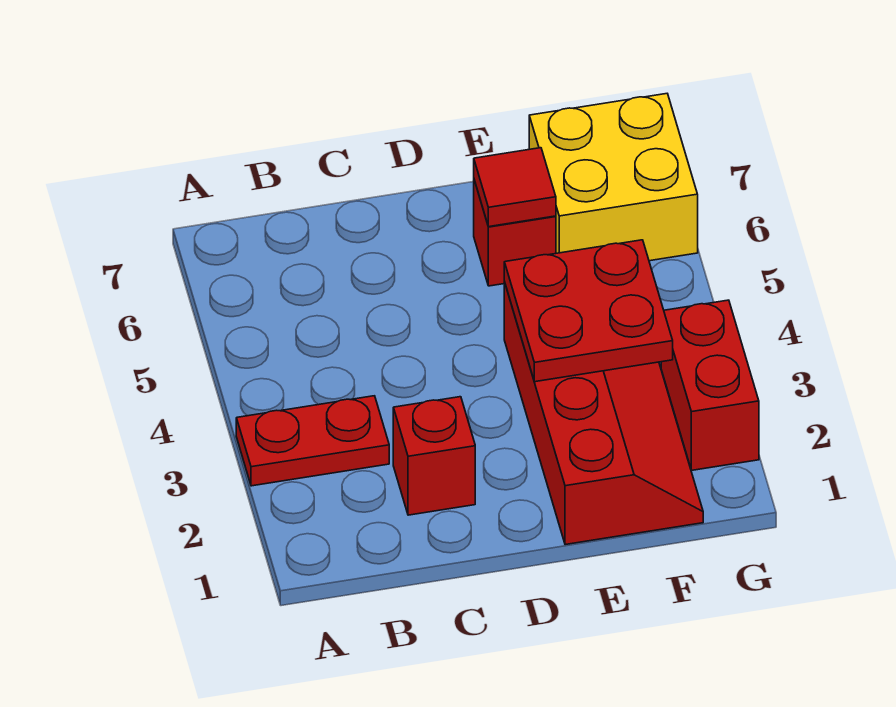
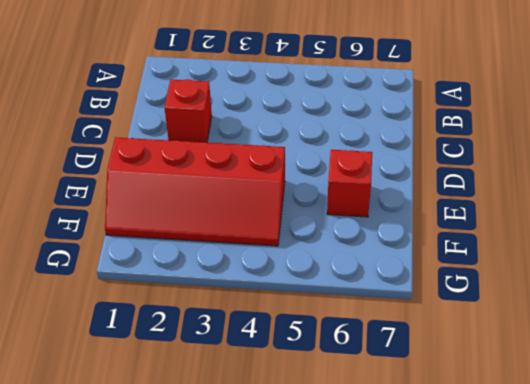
none -> red plate A3:B3 level 1
none -> yellow brick F6:G7 level 1

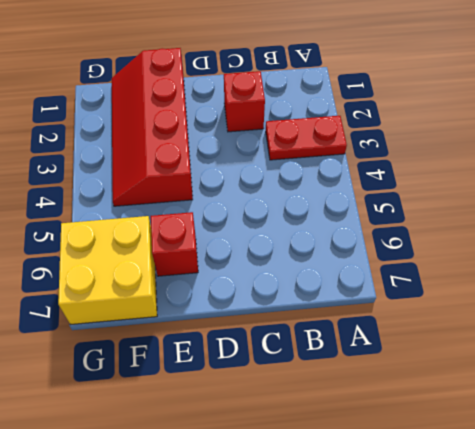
none -> red brick G2:G3 level 1
none -> red plate E3:F4 level 2

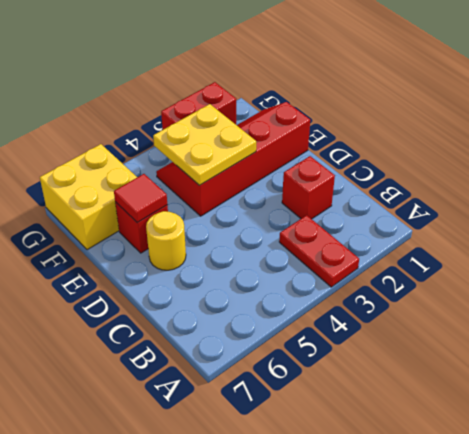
yellow round brick D6 level 1 -> none
yellow plate E3:F4 level 2 -> red plate E3:F4 level 2

